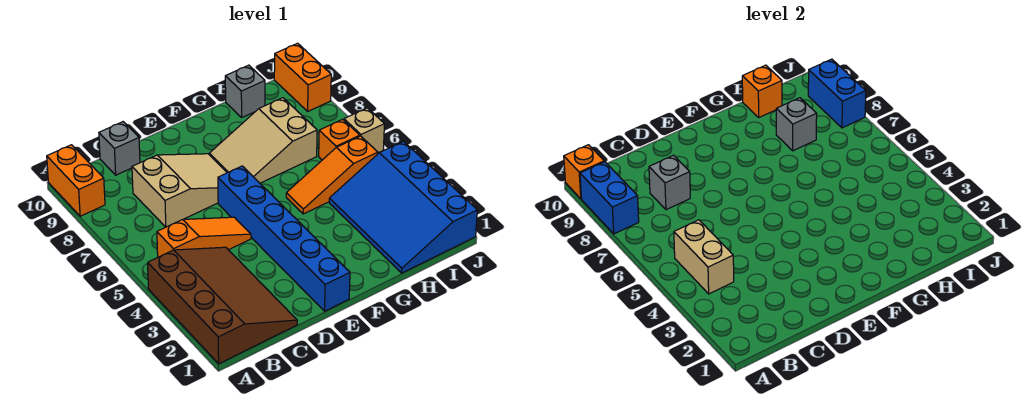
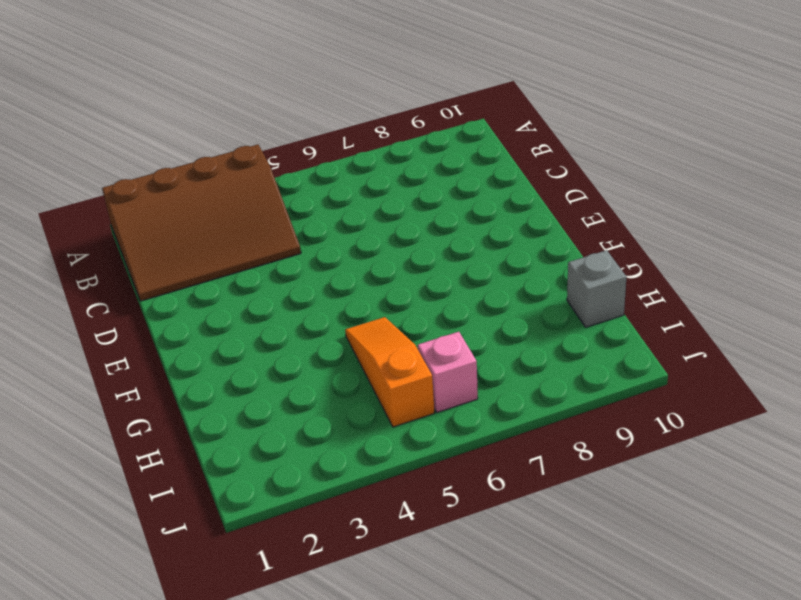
pink brick I6 level 1 -> orange brick I6 level 1
none -> orange brick A9:A10 level 1
none -> orange slope B5:D5 level 1 top B
none -> tan slope C7:E8 level 1 top C

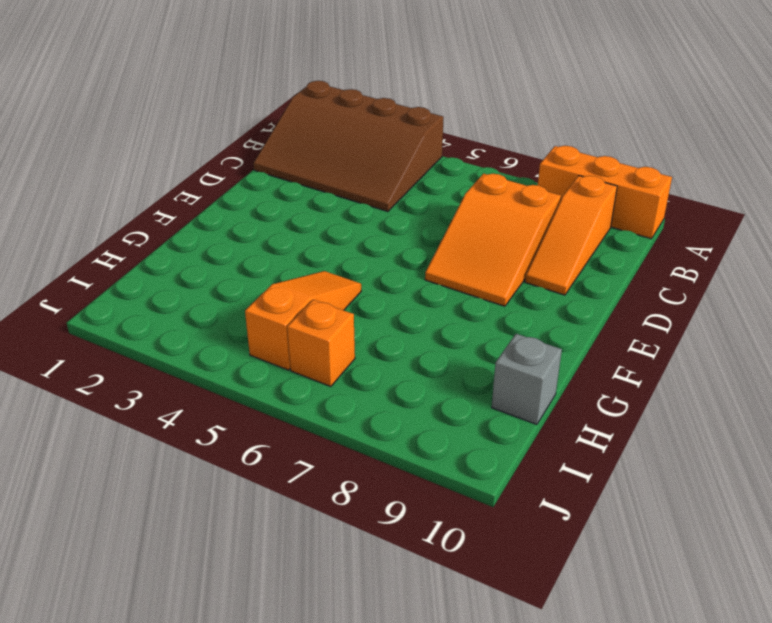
orange brick A8:A10 level 1 -> orange brick A9:A10 level 1
orange slope B9:D9 level 1 top B -> orange slope B5:D5 level 1 top B
orange slope C7:E8 level 1 top C -> tan slope C7:E8 level 1 top C
none -> grey brick C10 level 1
none -> blue brick E1:E6 level 1
none -> tan slope F7:H8 level 1 top H

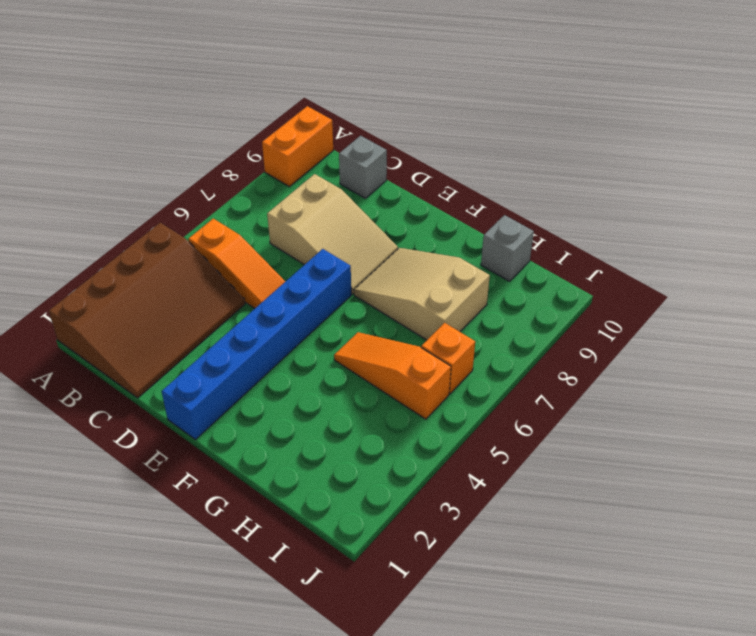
none -> blue slope H1:J4 level 1 top J
none -> tan brick J6 level 1
none -> orange brick J9:J10 level 1

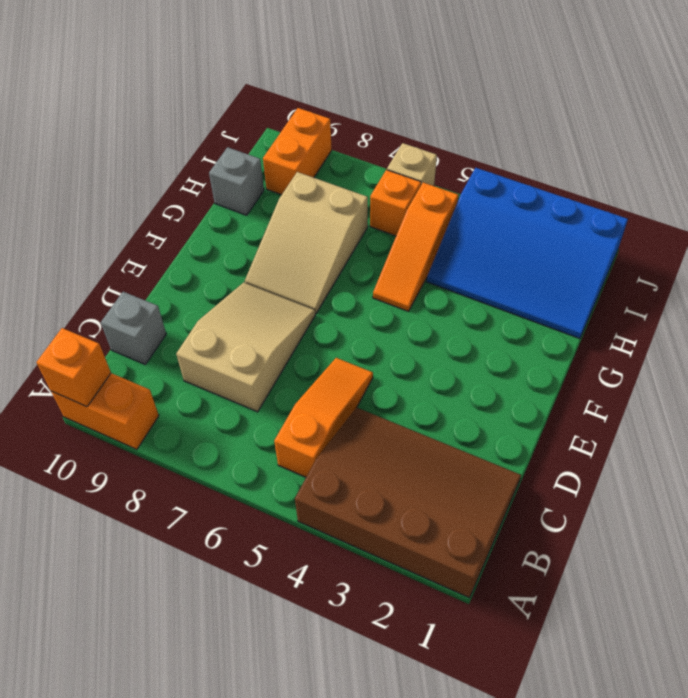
orange brick I9:J9 level 1 -> orange brick J9:J10 level 1
none -> blue brick E1:E6 level 1
none -> blue brick A8:A9 level 2
none -> tan brick B4:B5 level 2

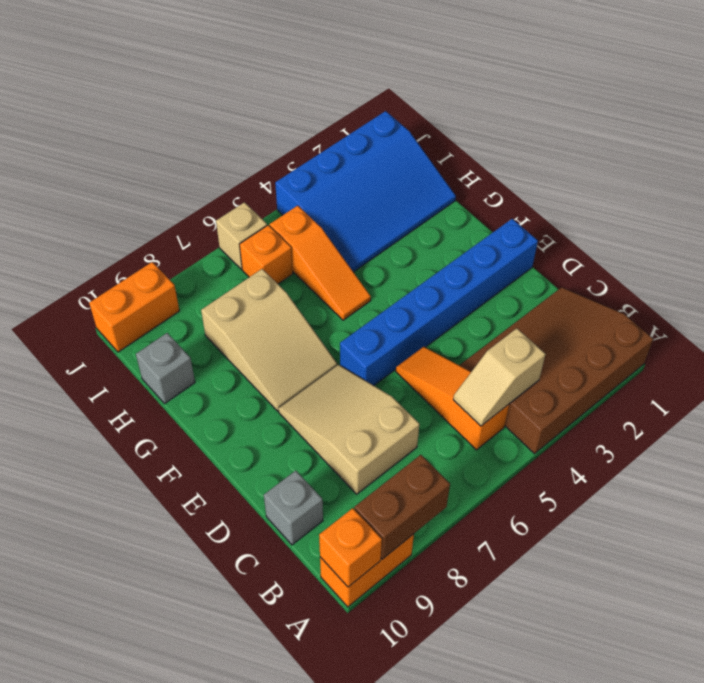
brown brick A8:A9 level 2 -> blue brick A8:A9 level 2
tan slope B4:B5 level 2 top 4 -> tan brick B4:B5 level 2
none -> grey brick C8 level 2
none -> grey brick H8 level 2
none -> orange brick H10 level 2

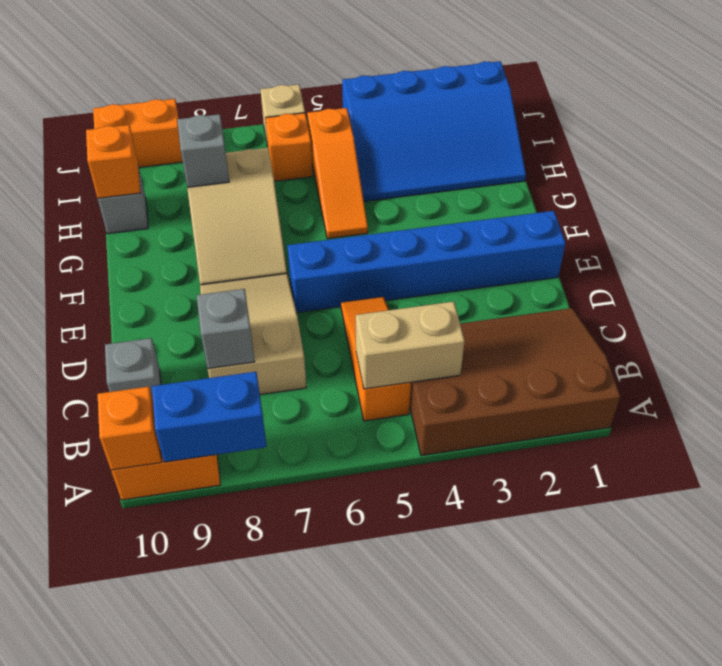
none -> blue brick J8:J9 level 2

